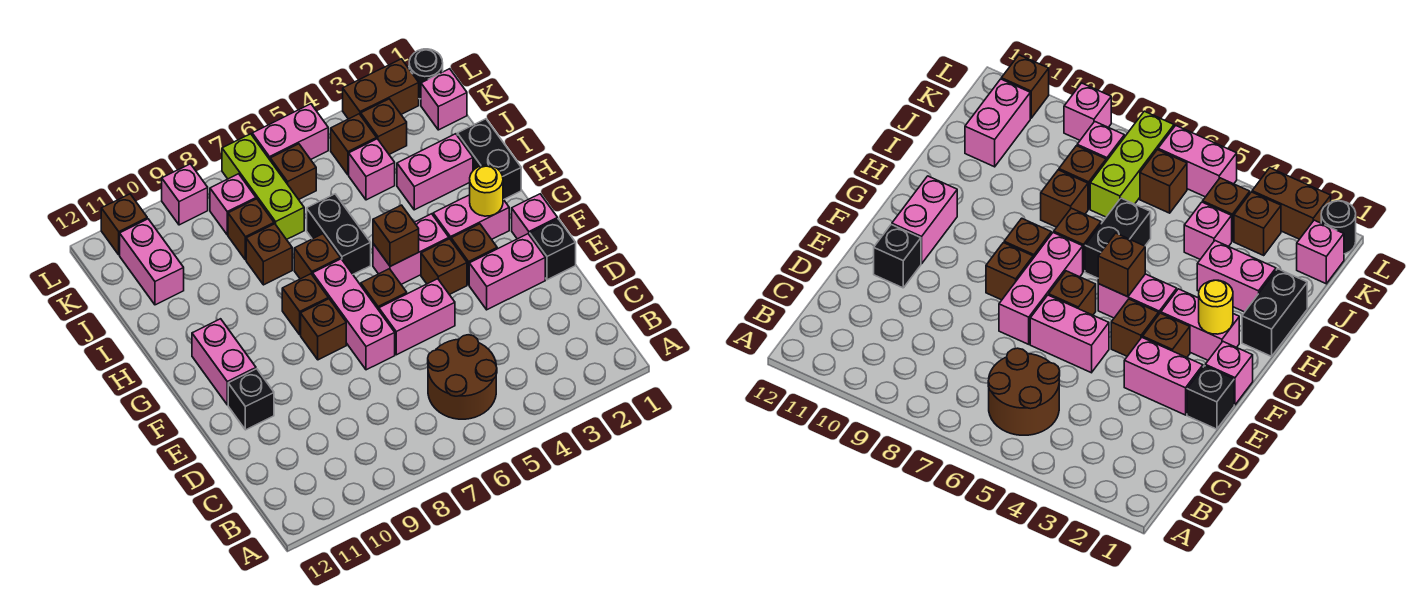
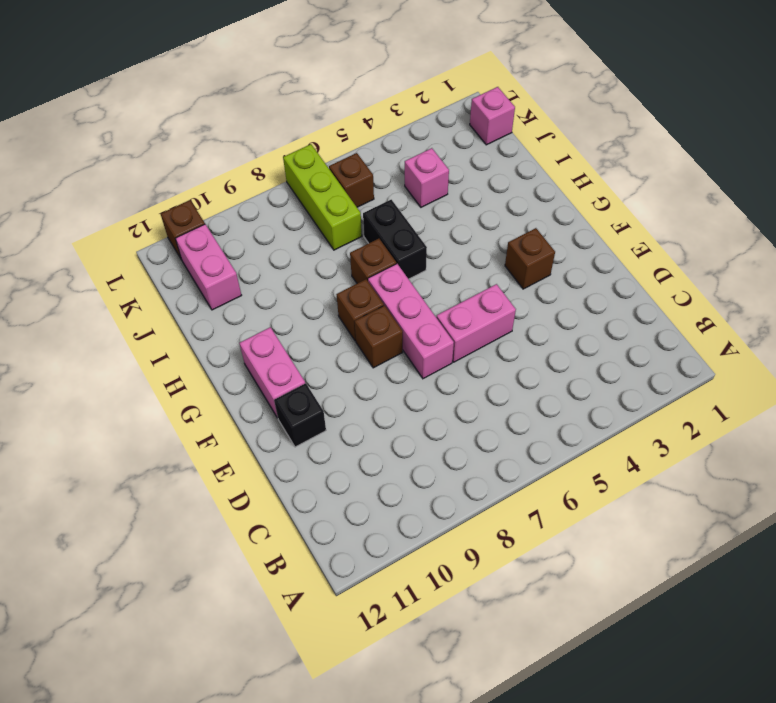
none -> brown round brick B5:C6 level 1
none -> black brick E1 level 1
none -> pink brick E2:E3 level 1
none -> pink brick F1 level 1

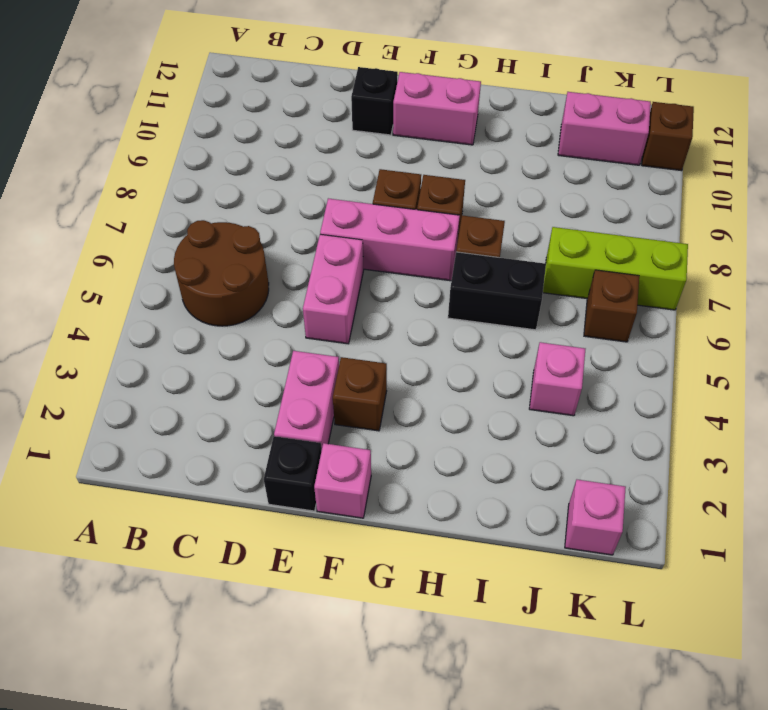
none -> brown brick F4 level 1
none -> brown brick F6 level 1
none -> pink brick G2:G3 level 1
none -> pink brick G4:G5 level 1

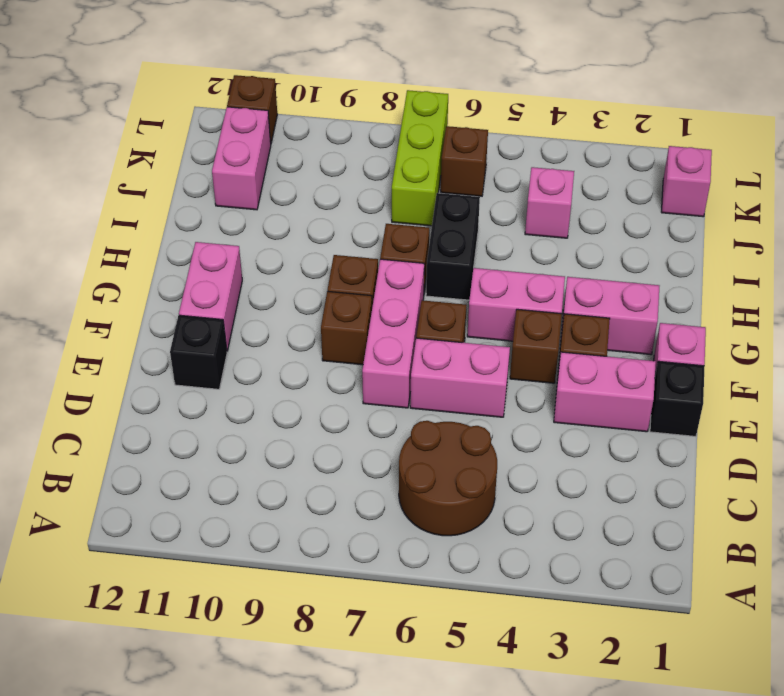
none -> black brick H1:I1 level 1
none -> pink brick I2:I3 level 1
none -> brown brick I8 level 1
none -> brown brick J8 level 1

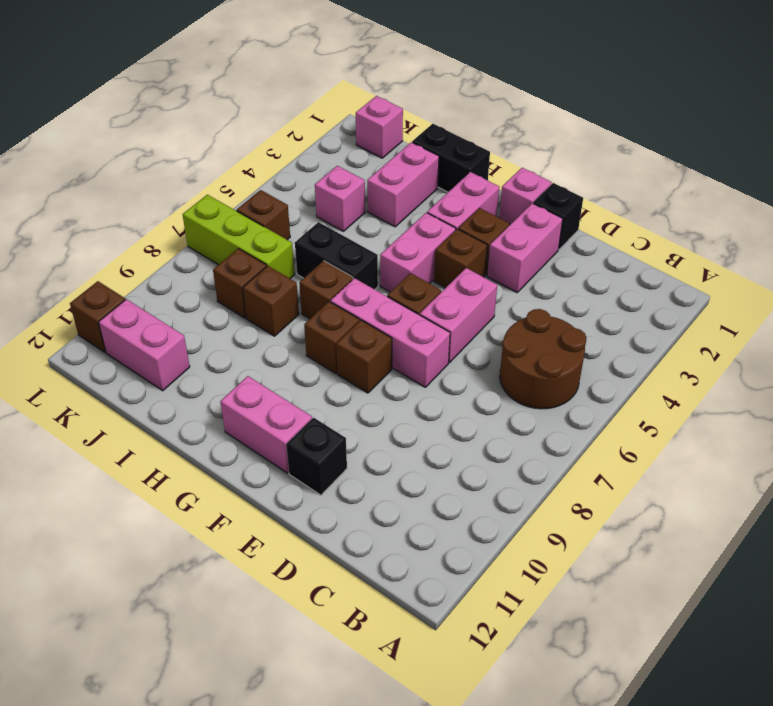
none -> brown brick K3 level 1
none -> brown brick K4 level 1
none -> pink brick K8 level 1
none -> black round brick L1 level 1

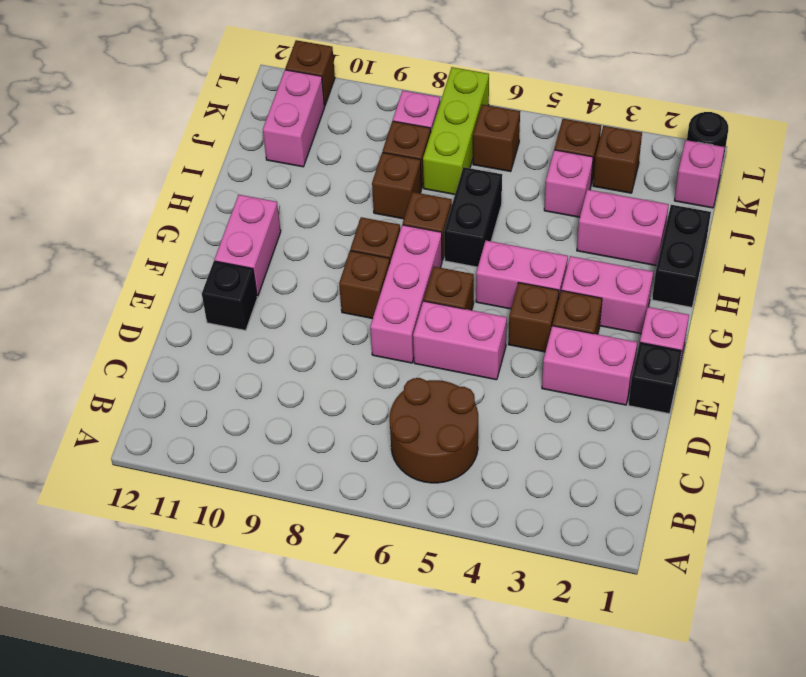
none -> brown brick L2:L3 level 1
none -> pink brick L5:L6 level 1
none -> pink brick L9 level 1
none -> yellow round brick G2 level 2

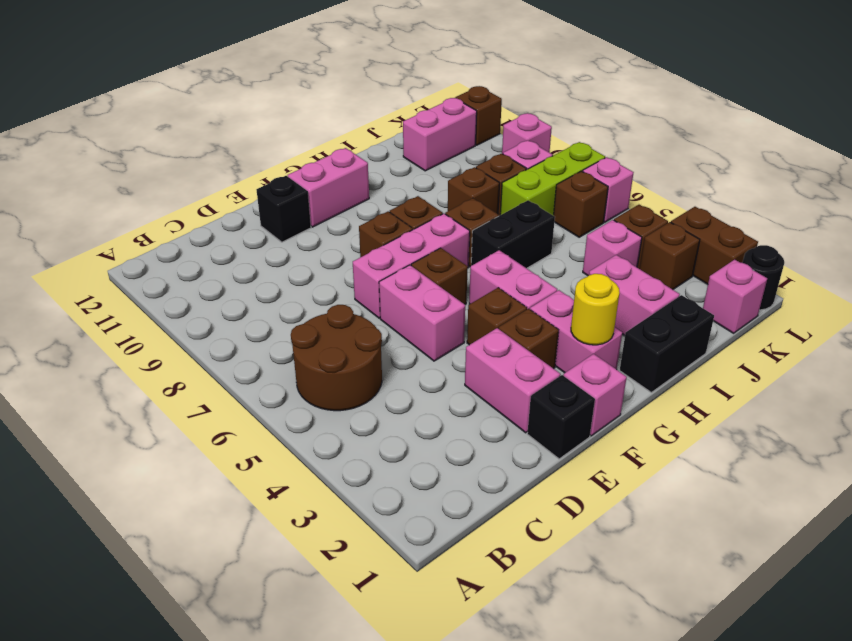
pink brick L6 level 1 -> pink brick L5:L6 level 1
none -> brown brick G5 level 2

